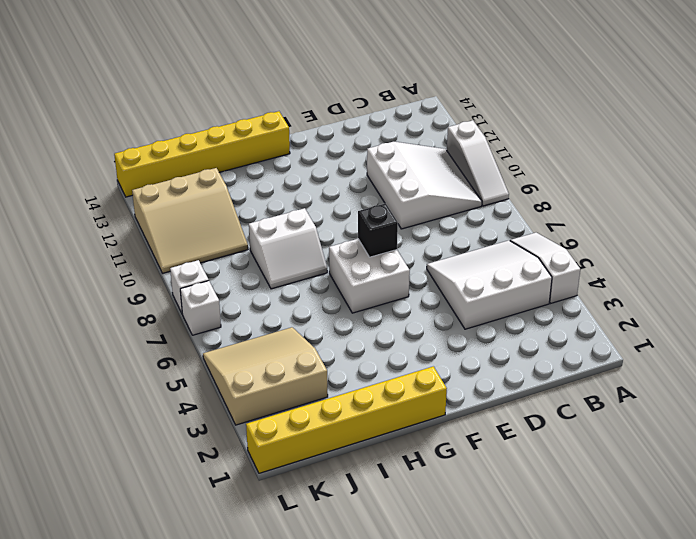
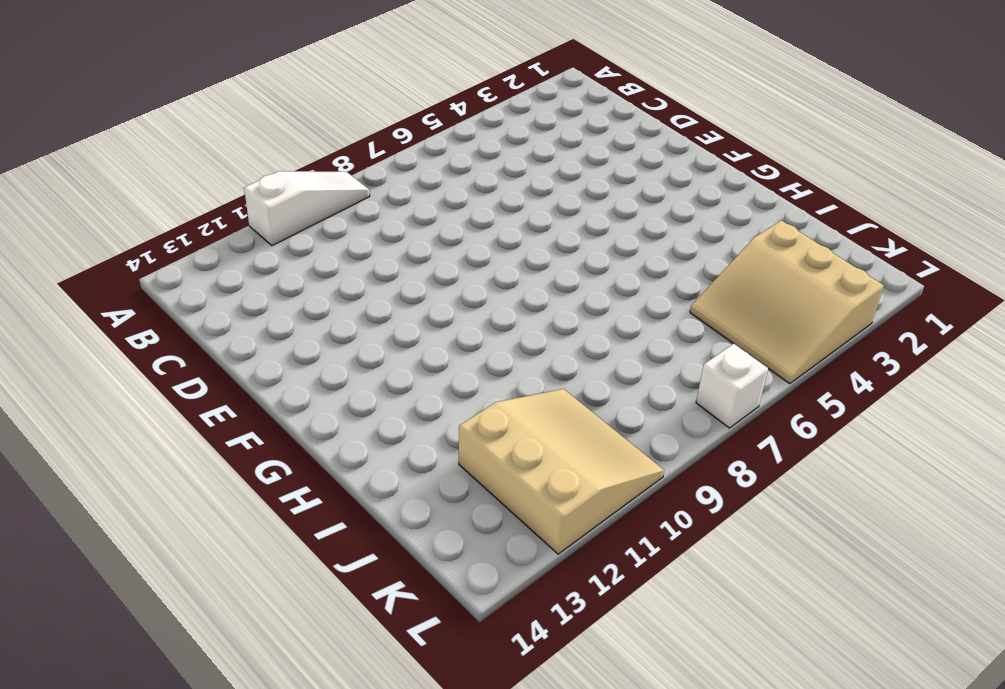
none -> white slope A4:A6 level 1 top 4
none -> white slope B4:D6 level 1 top 4
none -> white slope B9:D11 level 1 top D

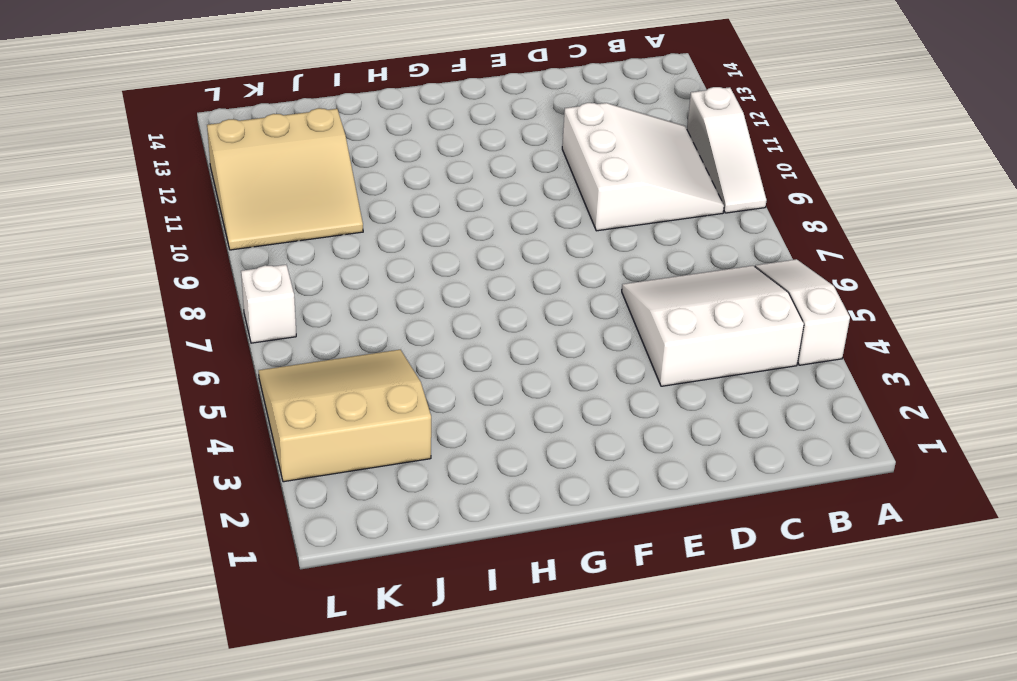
none -> white brick F6:G7 level 1
none -> yellow brick G1:L1 level 1
none -> yellow brick G14:L14 level 1

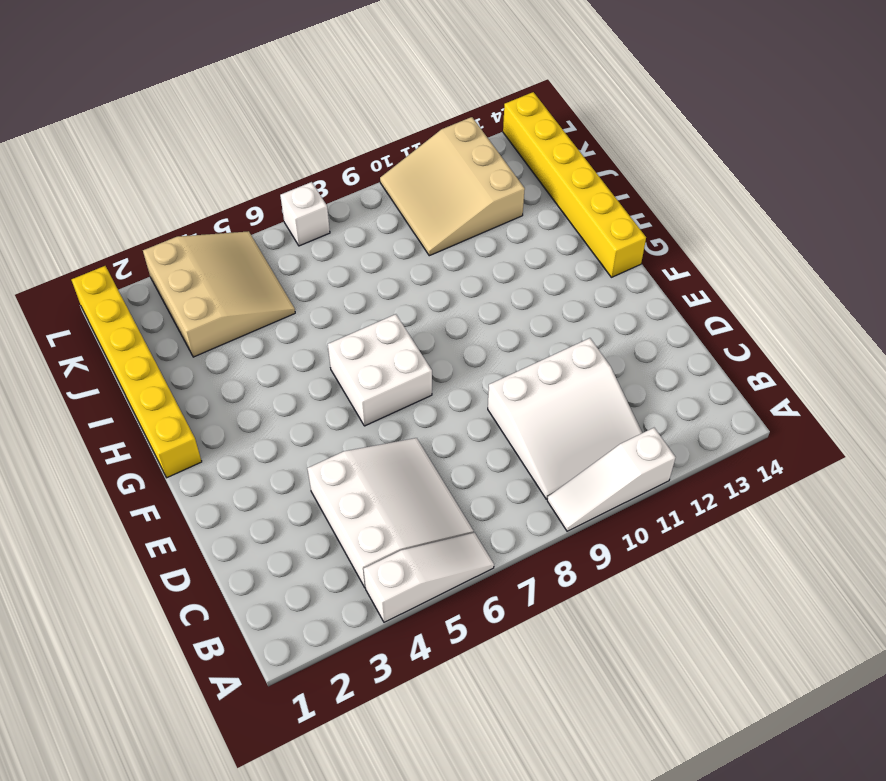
none -> white slope H8:I9 level 1 top 9
none -> white brick L8 level 1
none -> black brick F7 level 2

